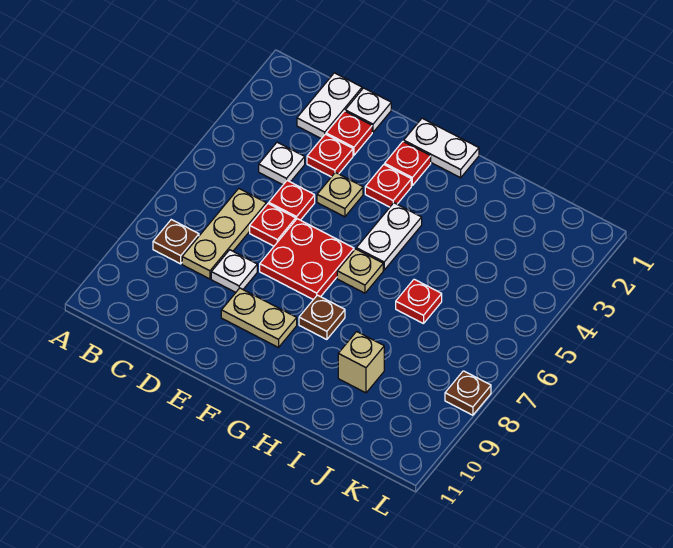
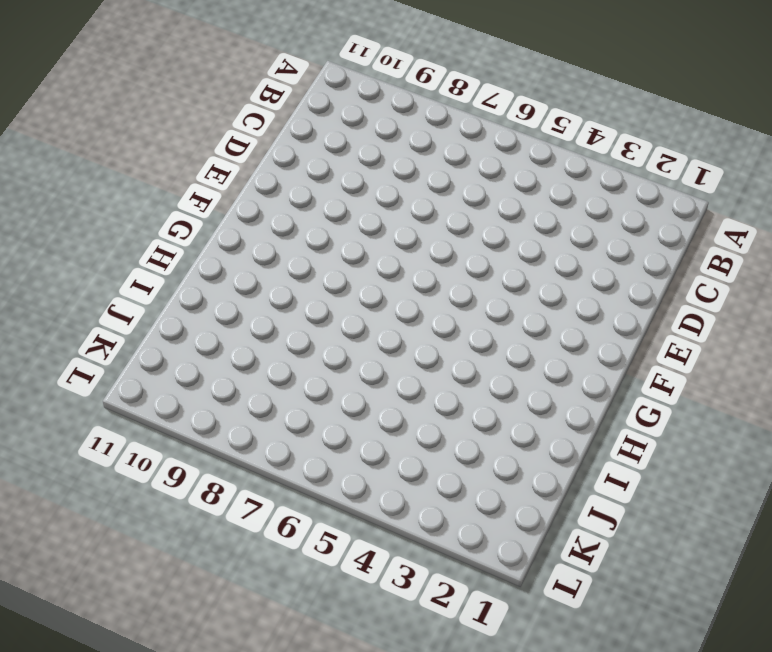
none -> brown plate B8 level 1
none -> white plate C1:C2 level 1
none -> white plate C4 level 1

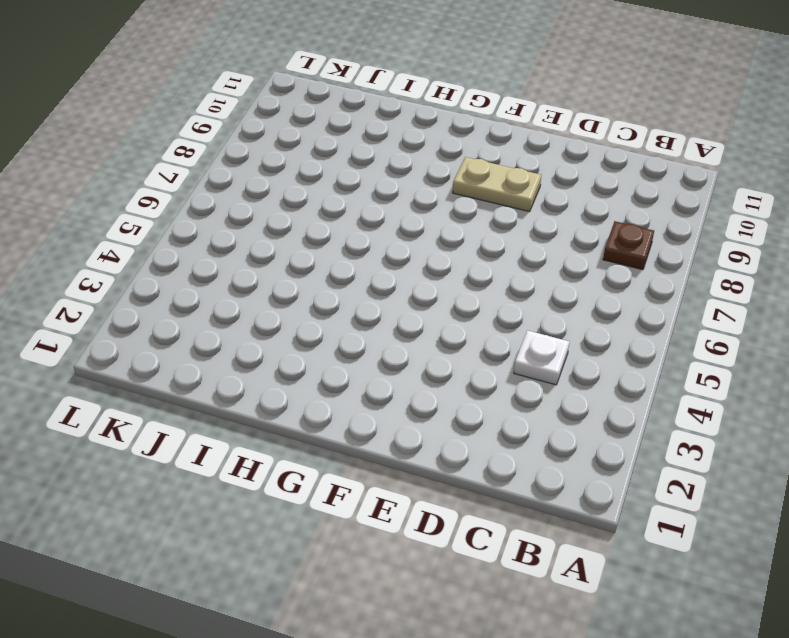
none -> white plate C1:C2 level 1
none -> tan plate C6:C8 level 1
none -> white plate D1 level 1

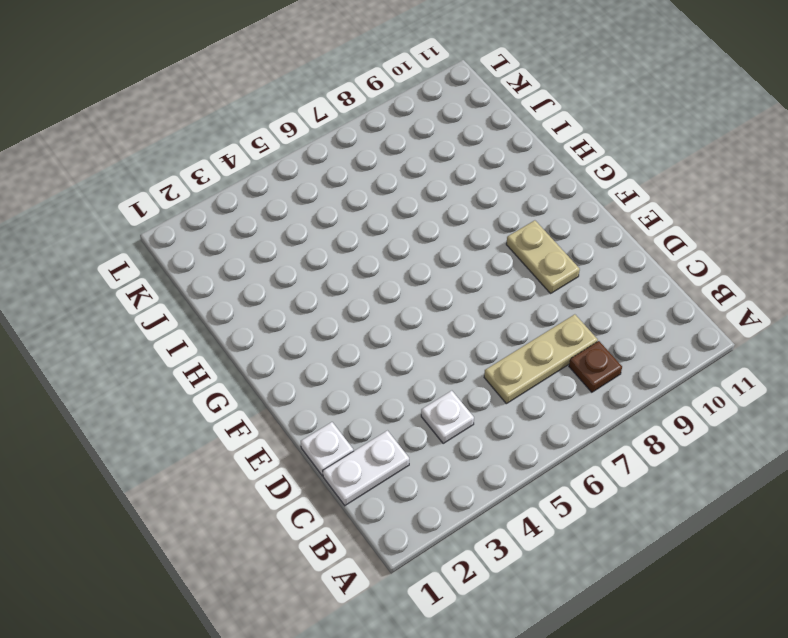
none -> red plate D2 level 1
none -> red plate D3 level 1
none -> red plate D5 level 1

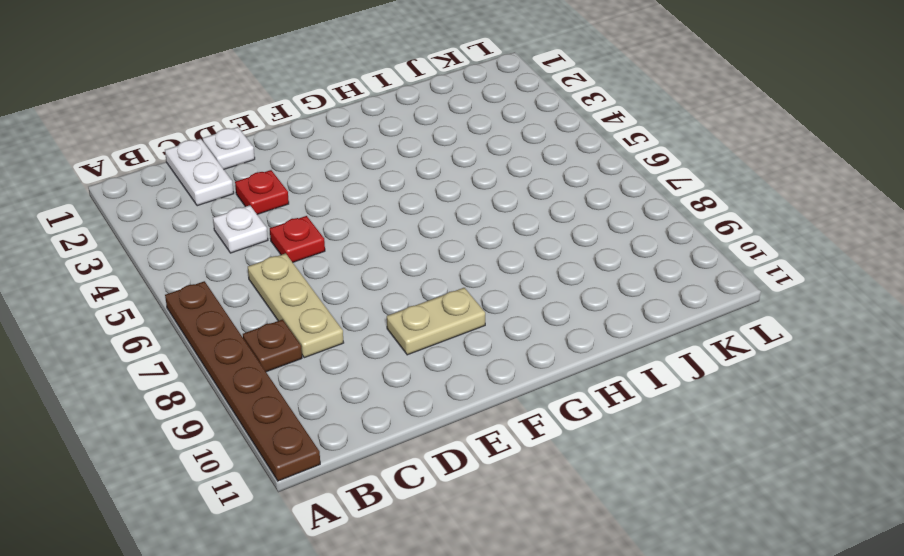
brown plate A6:A11 level 1 -> none
none -> red plate D2 level 1
none -> red plate D6 level 1
none -> white plate D8 level 1

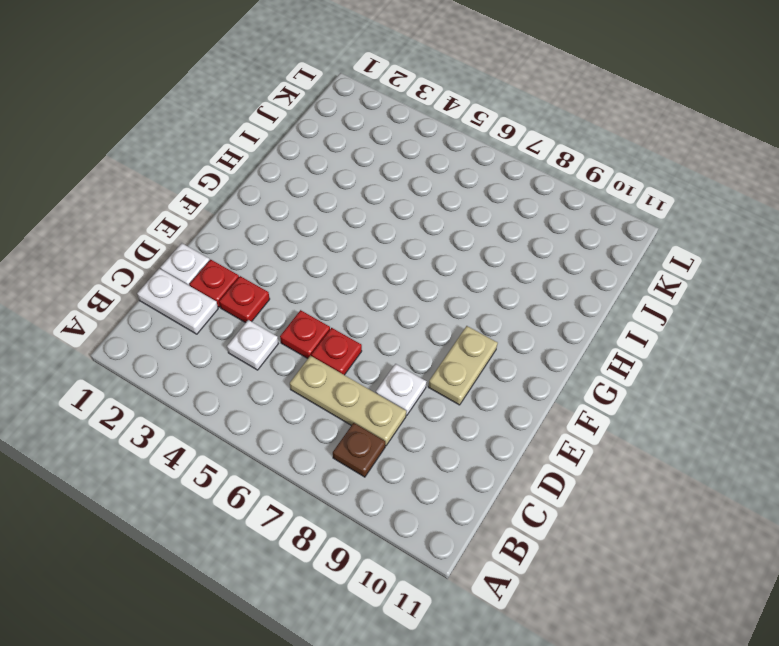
none -> tan plate E4 level 1
none -> red plate E6:F7 level 1
none -> white plate F1:G1 level 1

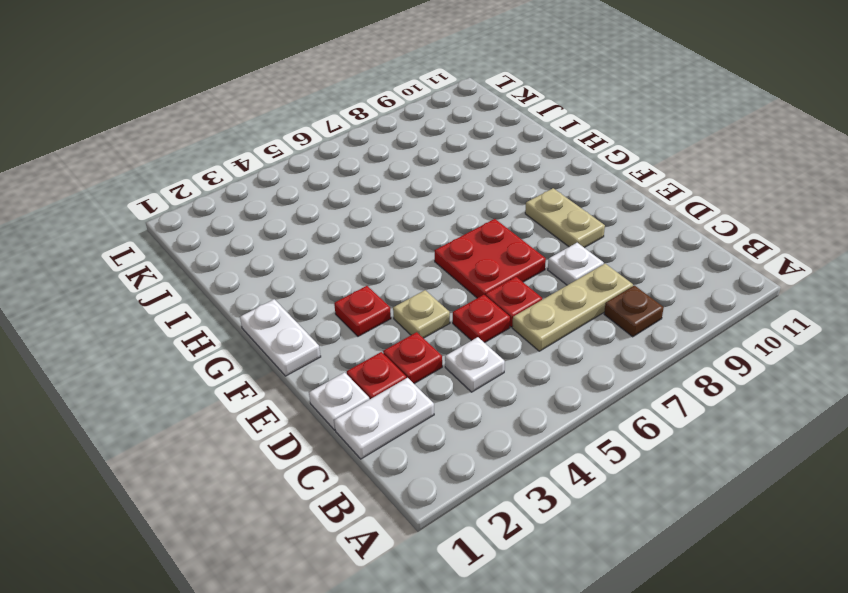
none -> red plate F2 level 1
none -> white plate G4:G5 level 1
none -> tan plate G6 level 1

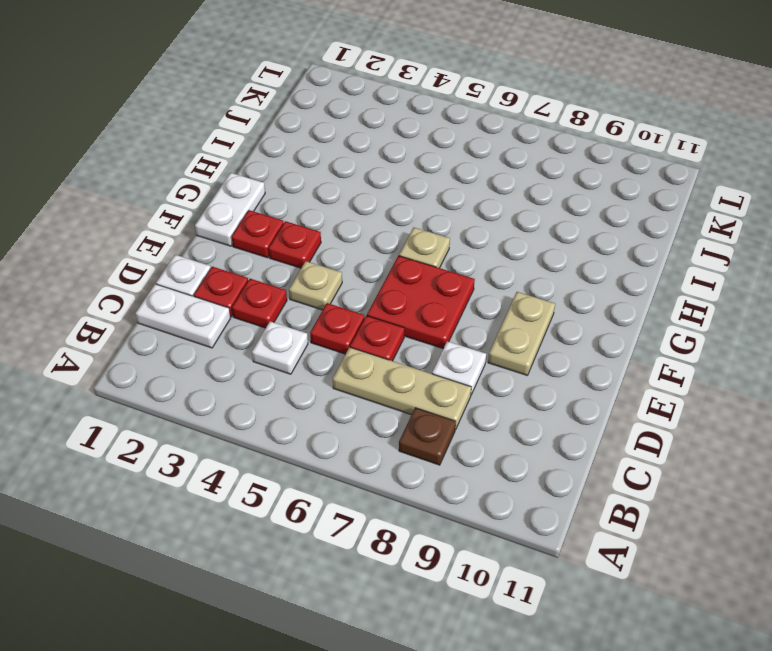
none -> white plate G4:G5 level 1
none -> brown plate G8 level 1
none -> red plate I6 level 1

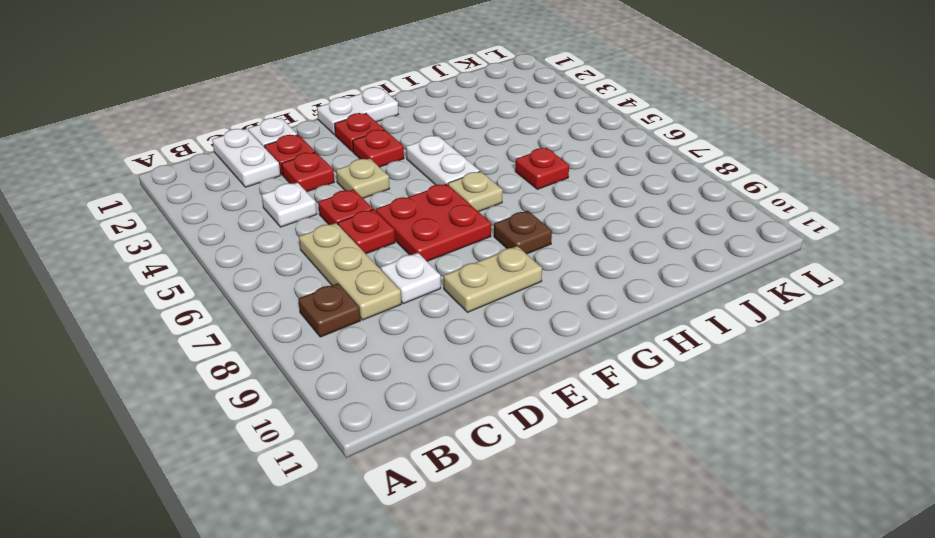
none -> tan brick I9 level 1
none -> brown plate L8 level 1

